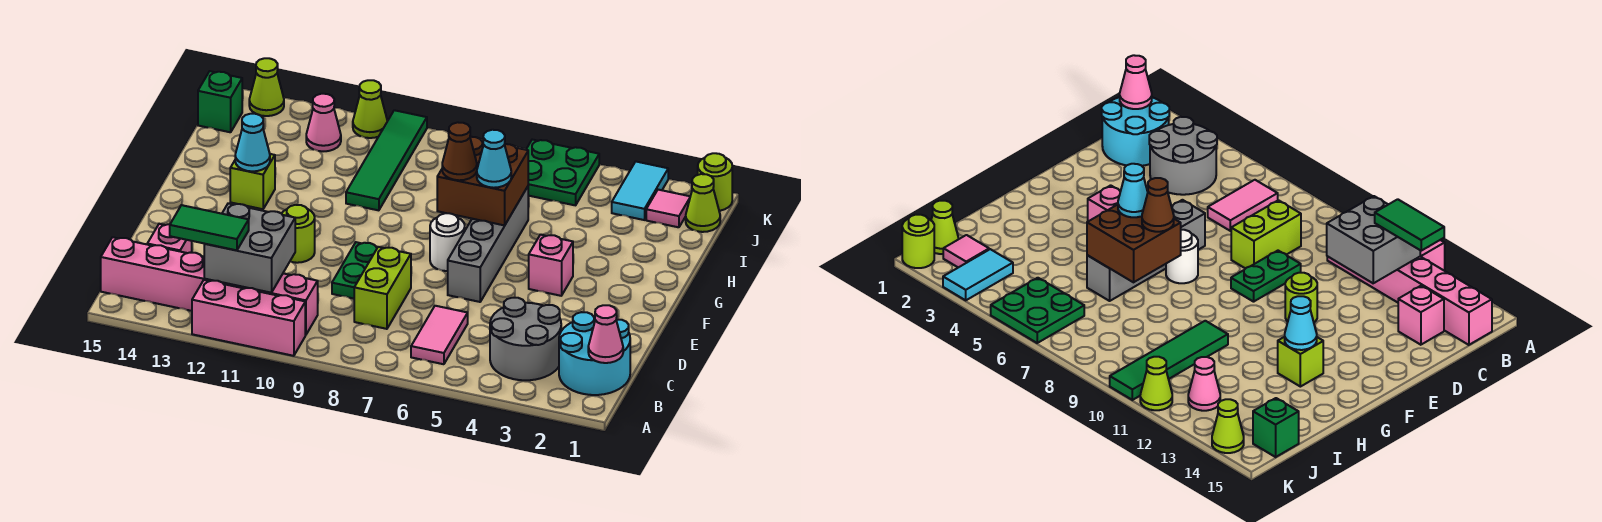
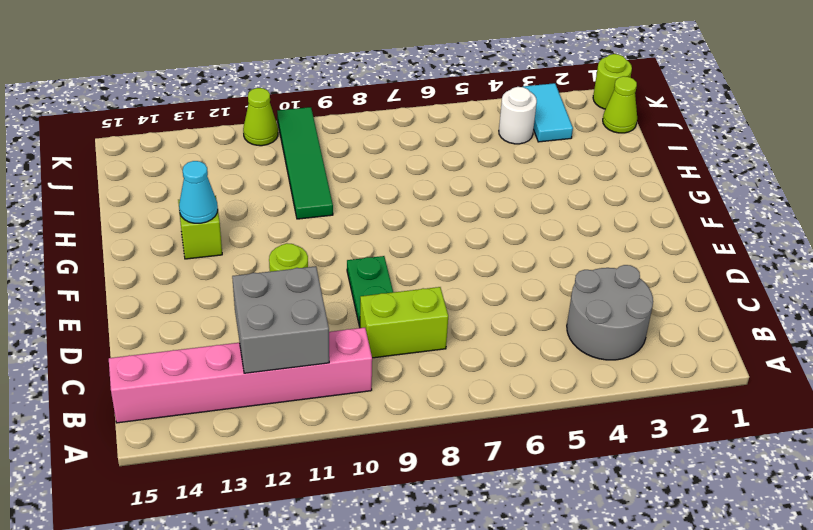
lime brick C8:C9 level 1 -> lime brick C8:D8 level 1
white round brick J4 level 1 -> white round brick F7 level 1
none -> pink brick A10:A12 level 1
none -> cyan round brick B1:C2 level 1
none -> pink tile B6:C6 level 1
none -> pink brick C14 level 1

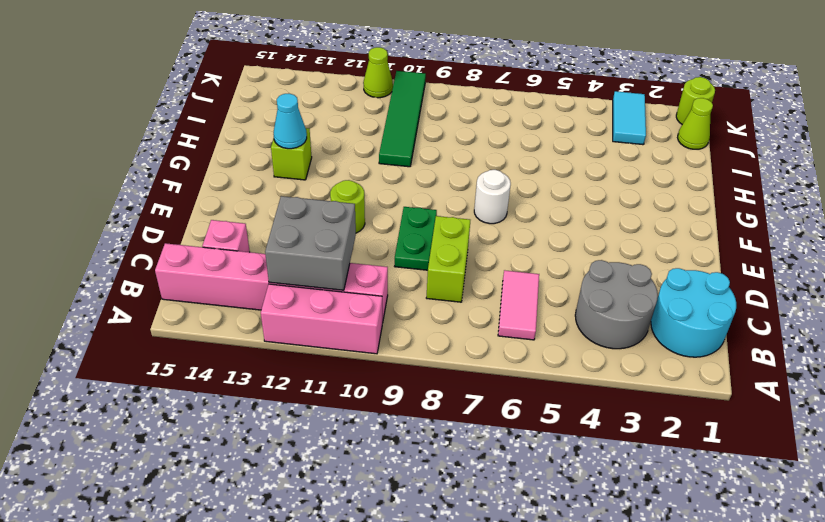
none -> grey brick E6:H6 level 1
none -> pink brick F4 level 1
none -> pink tile J2 level 1
none -> green plate J5:K6 level 1

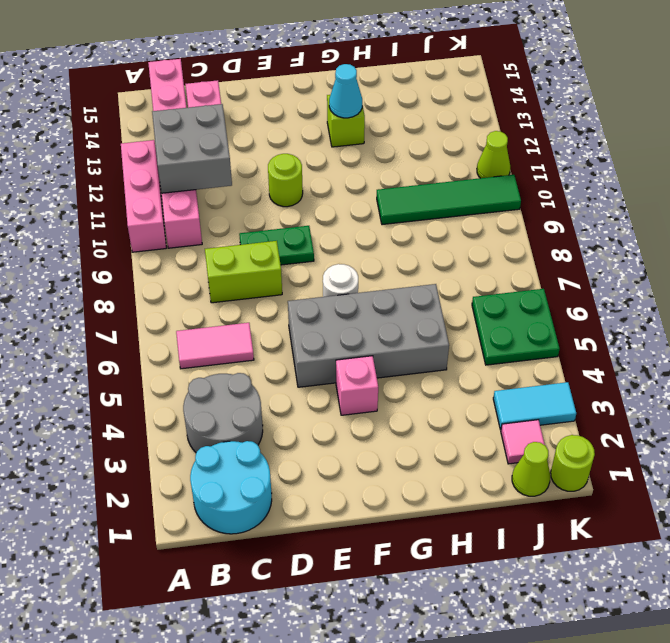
grey brick E5:H6 level 1 -> grey brick E6:H6 level 1
none -> pink cone J12 level 1
none -> green brick J15 level 1
none -> lime cone K14 level 1
none -> pink cone B1 level 2

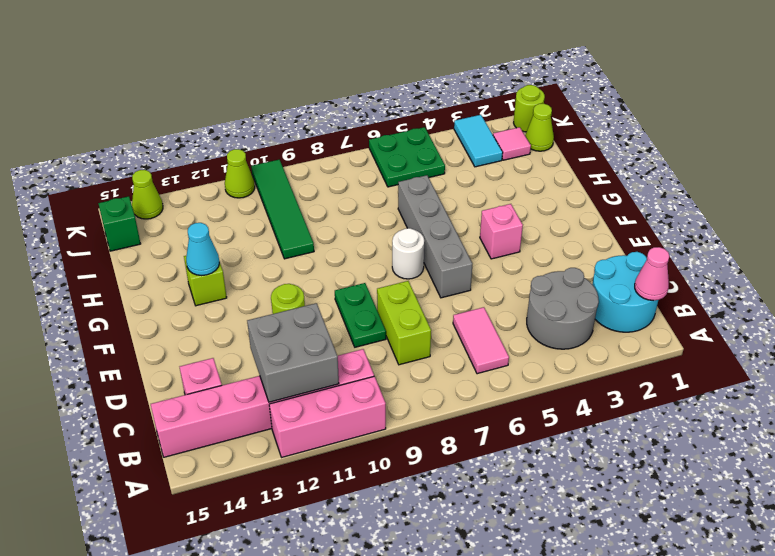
none -> pink cone J12 level 1
none -> brown brick G6:H7 level 2
none -> green tile B12:B13 level 3
none -> cyan cone G6 level 3

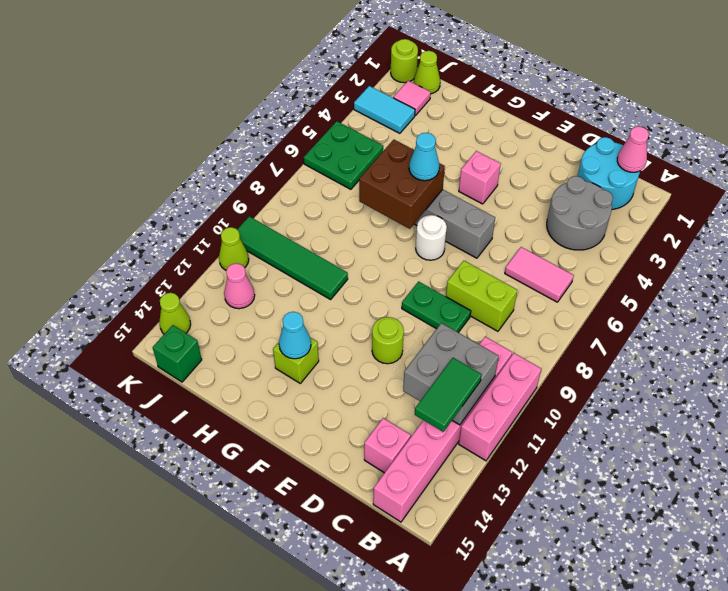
none -> brown cone G7 level 3

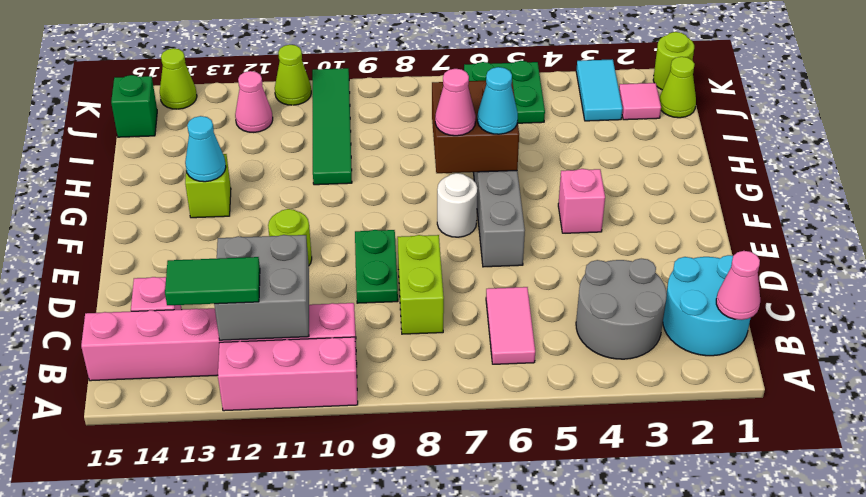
pink cone G7 level 3 -> brown cone G7 level 3

